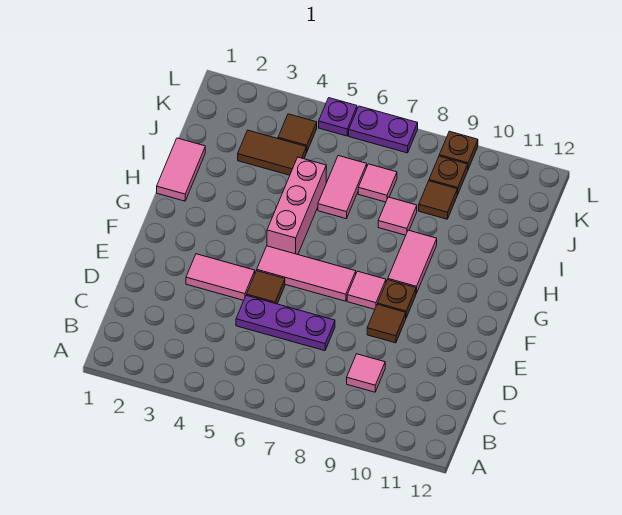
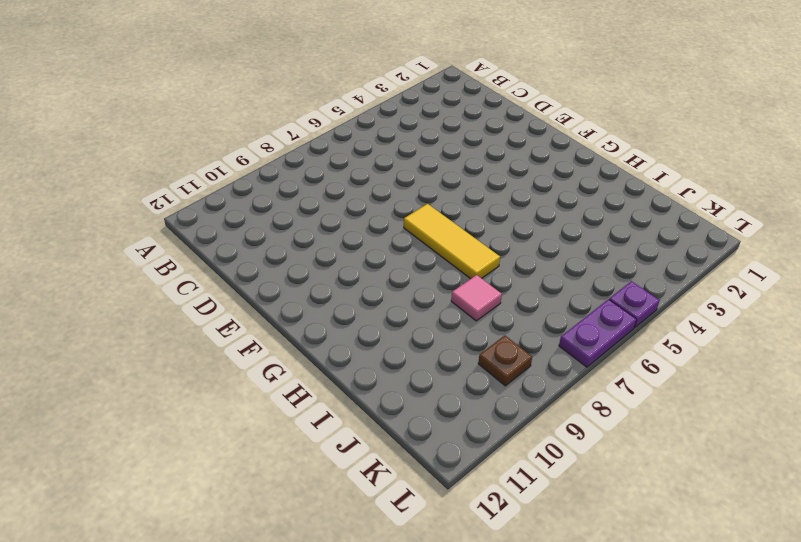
yellow tile F7:H7 level 1 -> pink tile F5:F7 level 1
none -> pink tile C9 level 1
none -> purple plate D5:D7 level 1
none -> pink tile E3:E4 level 1

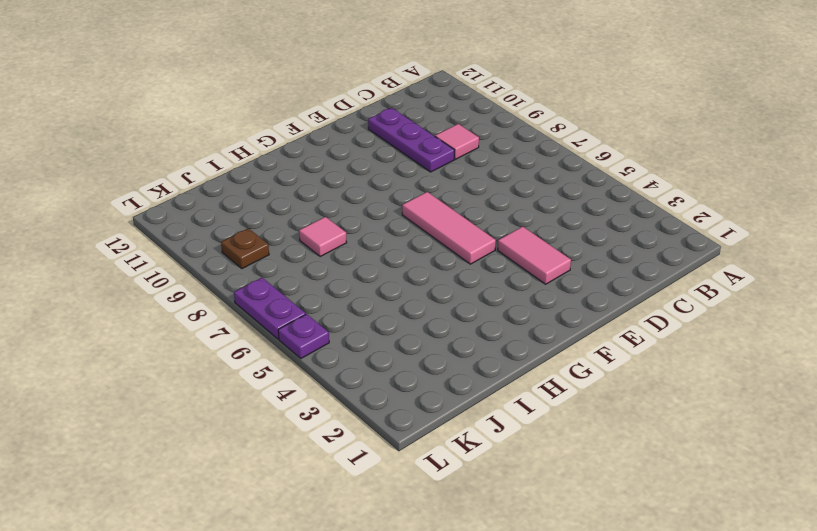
purple plate D9:D11 level 1 -> purple plate D5:D7 level 1
none -> brown tile E5 level 1
none -> brown tile E9 level 1
none -> pink tile F8 level 1

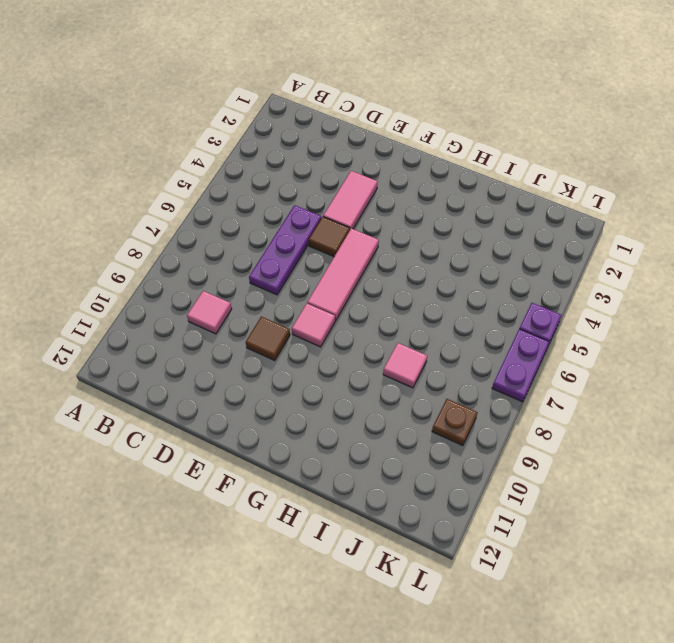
none -> brown plate F9 level 1
none -> pink brick G5:I5 level 1
none -> pink tile G9:H9 level 1

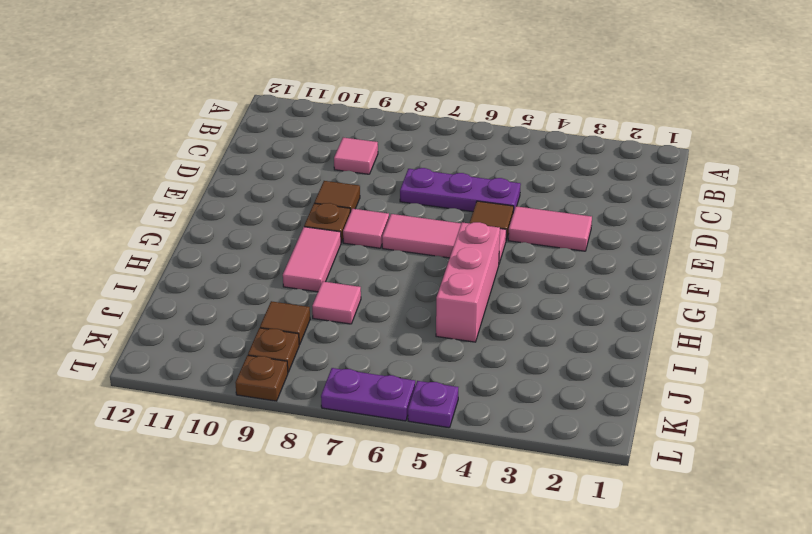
none -> pink tile H1:I1 level 1
none -> pink tile I6:J6 level 1
none -> brown tile J3:J4 level 1

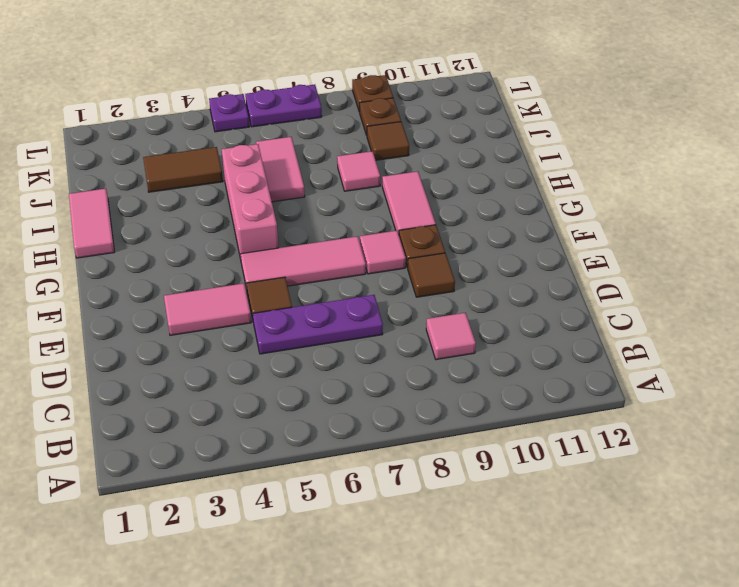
none -> pink tile J7 level 1
none -> brown tile K4 level 1

